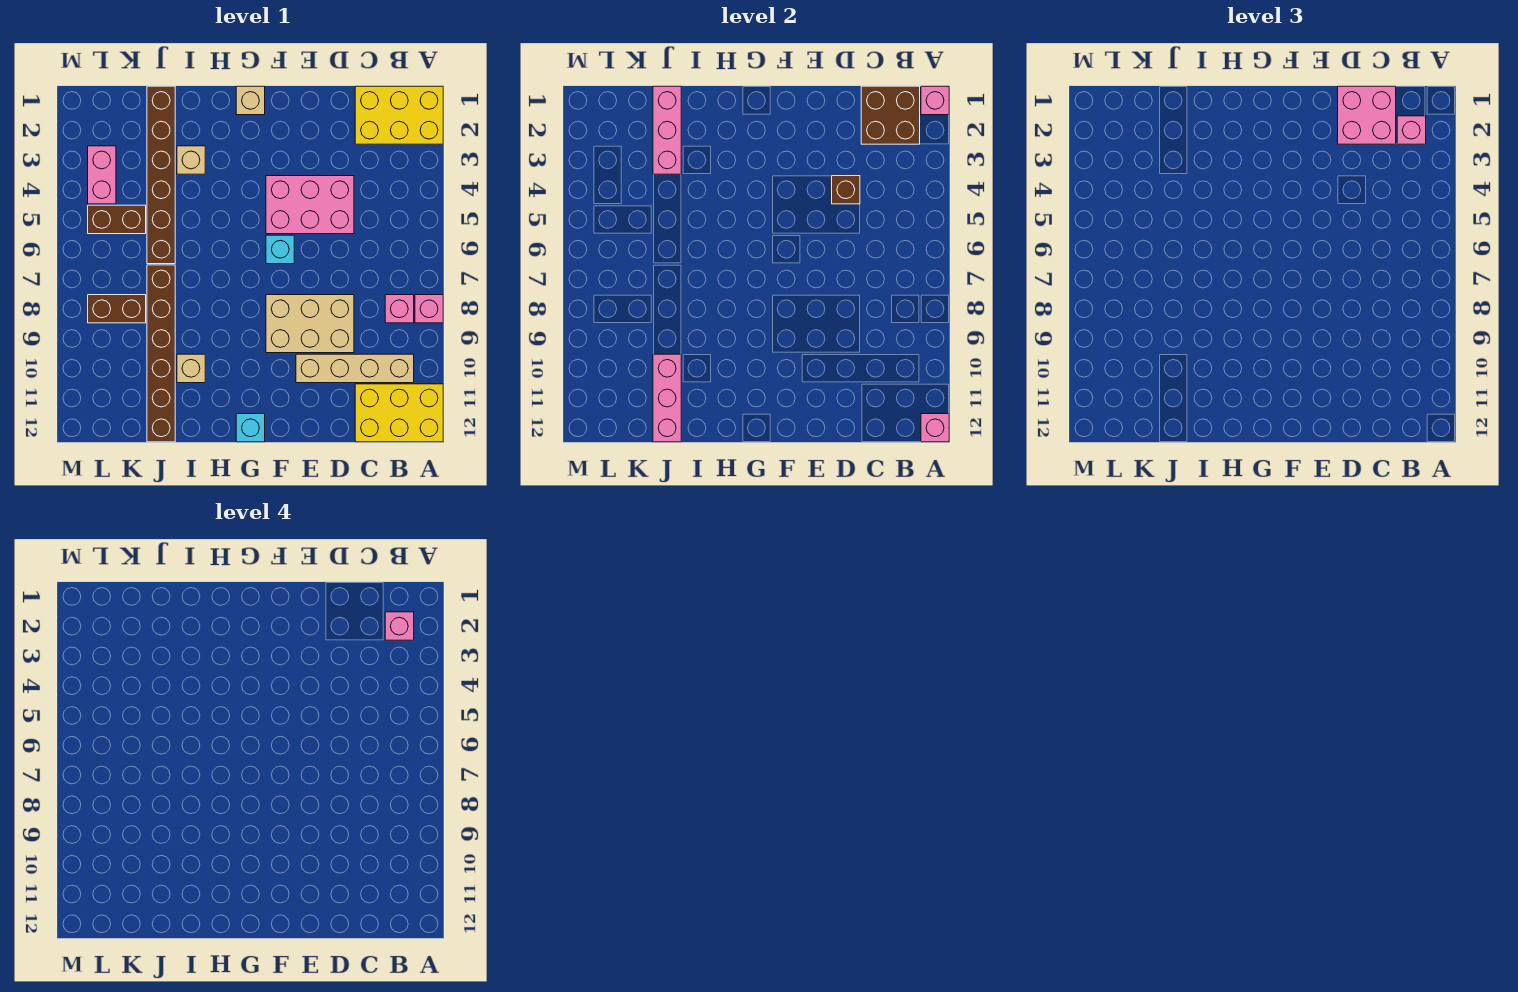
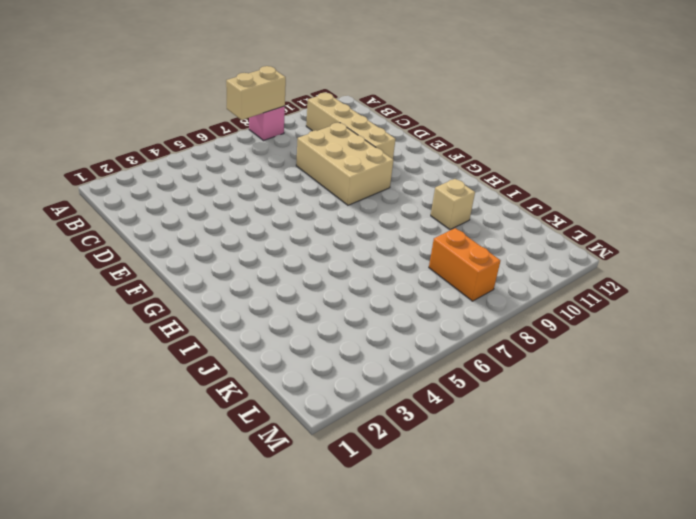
tan brick A7:A8 level 2 -> none
orange brick K8:L8 level 1 -> brown brick K8:L8 level 1
none -> yellow brick A1:C2 level 1
none -> yellow brick A11:C12 level 1
none -> pink brick B8 level 1

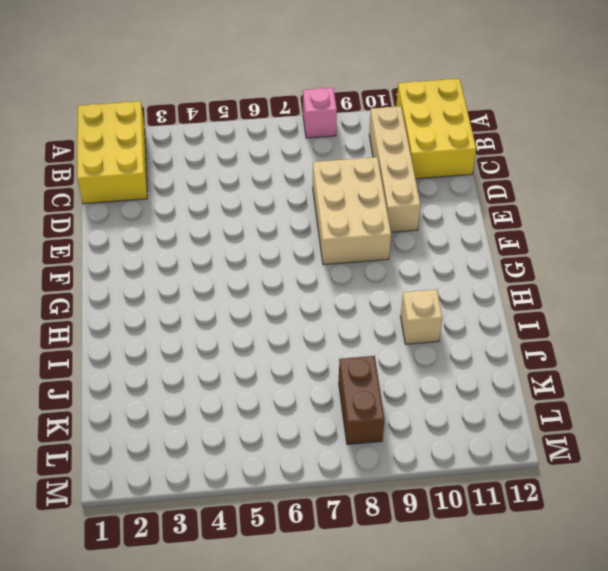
none -> pink brick B8 level 1
none -> pink brick D4:F5 level 1
none -> cyan brick F6 level 1

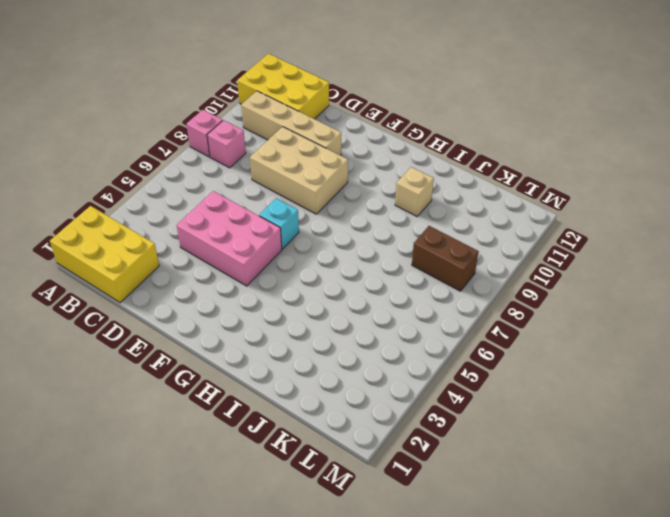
none -> tan brick G1 level 1
none -> cyan brick G12 level 1
none -> tan brick I3 level 1

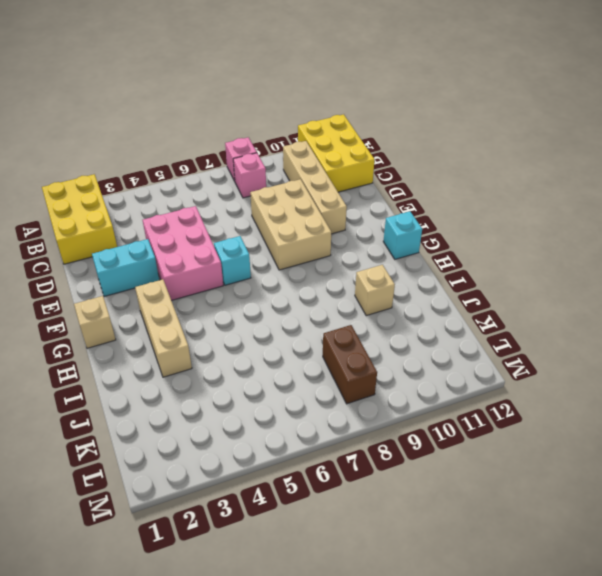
cyan brick E2:E3 level 1 -> none
tan brick G3:I3 level 1 -> tan brick I3 level 1
none -> brown brick J1:J6 level 1
none -> brown brick J7:J12 level 1
none -> brown brick K5:L5 level 1

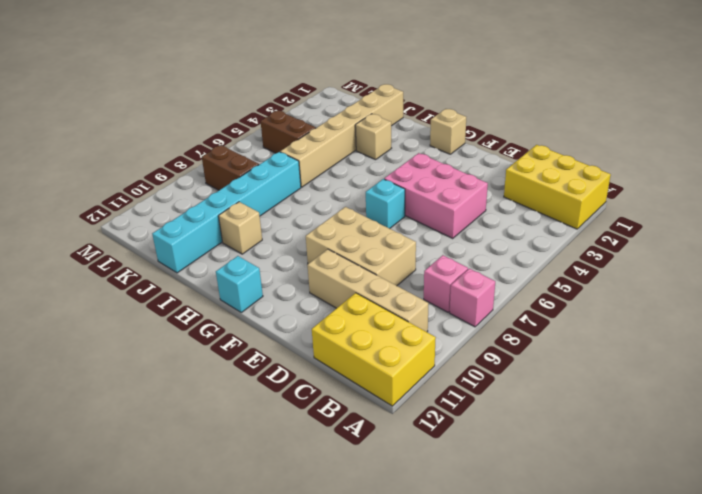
tan brick J1:J6 level 1 -> brown brick J1:J6 level 1
cyan brick J7:J12 level 1 -> brown brick J7:J12 level 1
none -> pink brick L3:L4 level 1
none -> pink brick A1 level 2
none -> pink brick A12 level 2

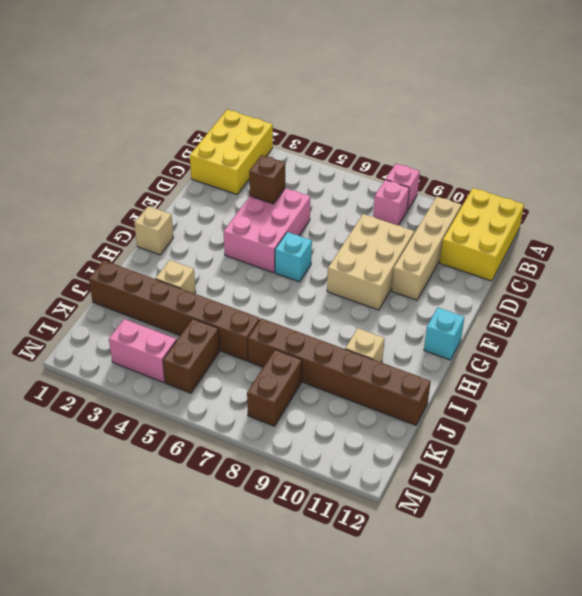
none -> pink brick A1 level 2
none -> pink brick A12 level 2
none -> brown brick B1:C2 level 2

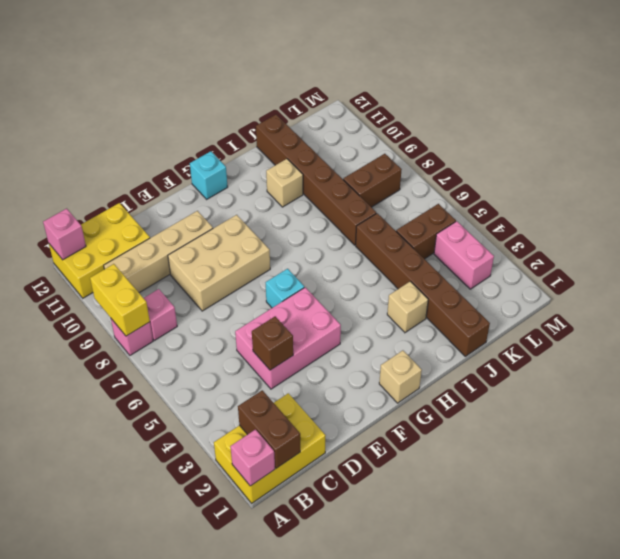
yellow brick A8:A9 level 2 -> none
brown brick B1:B2 level 2 -> brown brick B1:C2 level 2
none -> pink brick J1:J3 level 2
none -> pink brick J10:J12 level 2
none -> pink brick B2 level 3

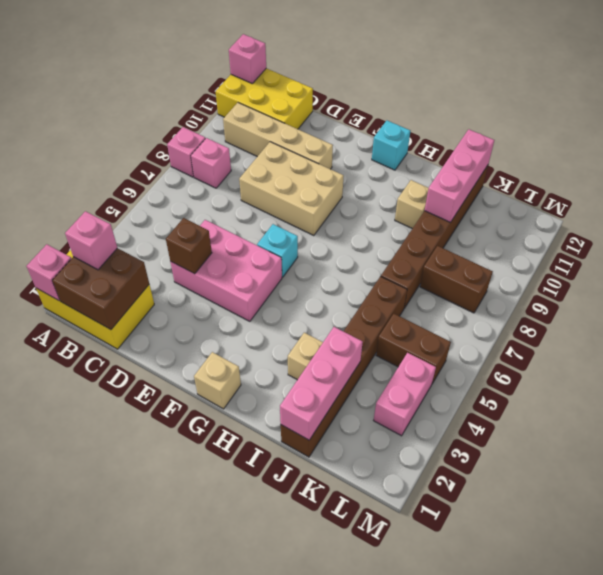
none -> pink brick C1:D2 level 3
none -> pink brick B2 level 4

